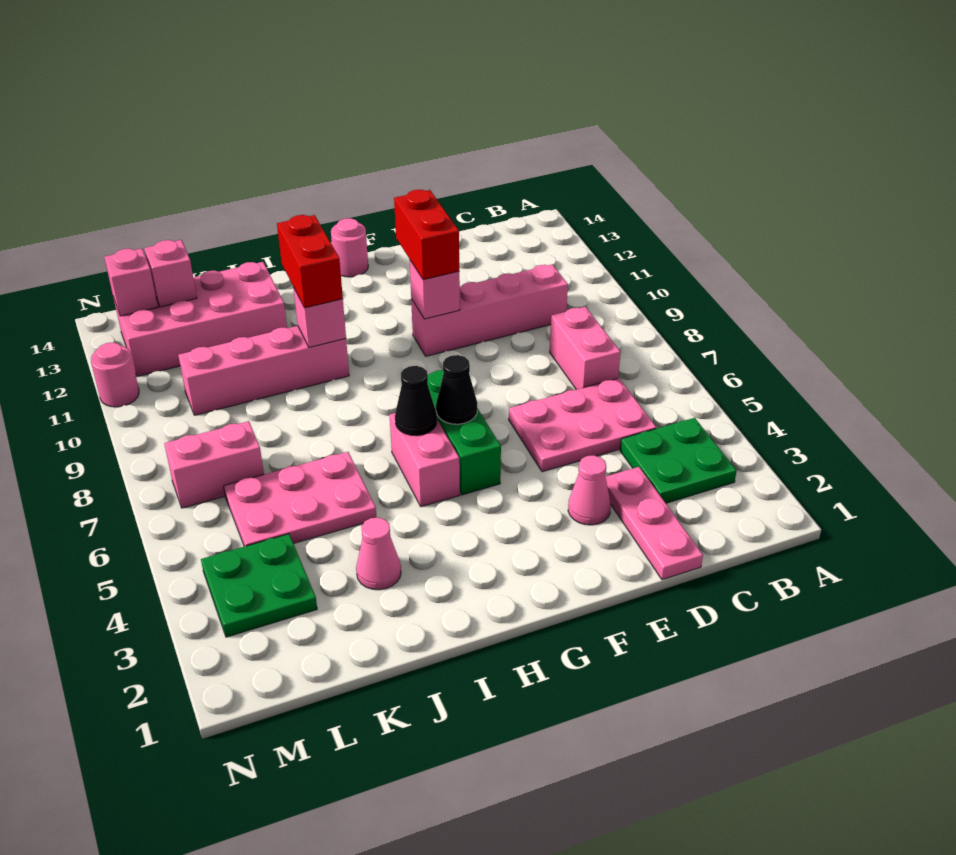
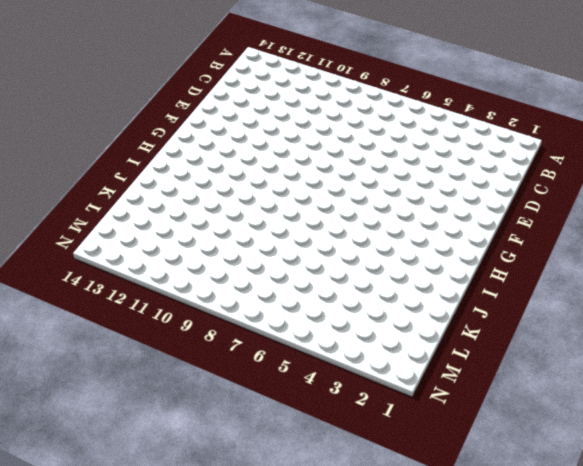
none -> green plate B3:C4 level 1
none -> pink plate C5:E6 level 1
none -> pink brick C7:C8 level 1

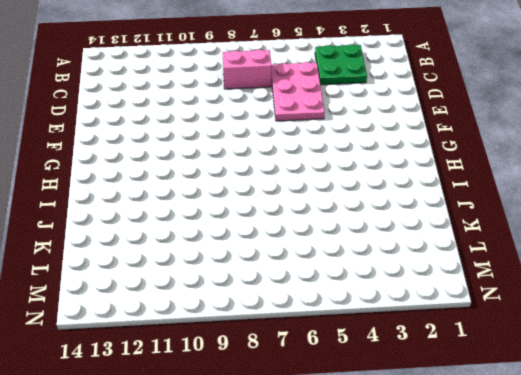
none -> pink brick C10:F10 level 1
none -> pink plate D1:D3 level 1
none -> pink cone E3 level 1

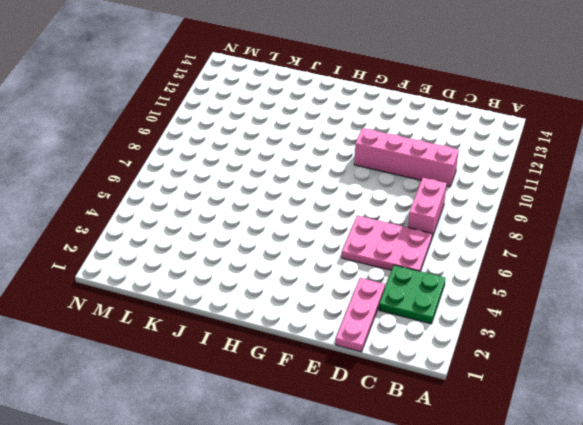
none -> pink cone E3 level 1
none -> green brick G5:G7 level 1
none -> pink round brick G14 level 1

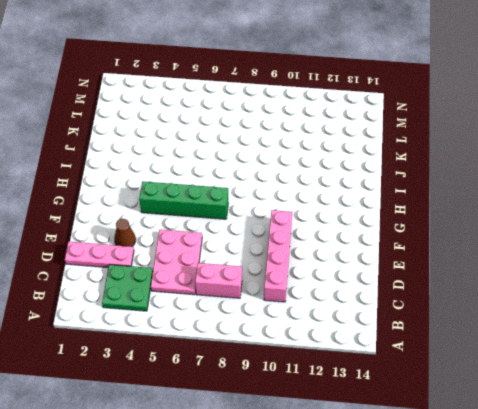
brown cone E3 level 1 -> pink cone E3 level 1
green brick G4:G7 level 1 -> green brick G5:G7 level 1
none -> pink round brick G14 level 1
none -> pink brick H5:H6 level 1
none -> pink brick I10:L10 level 1

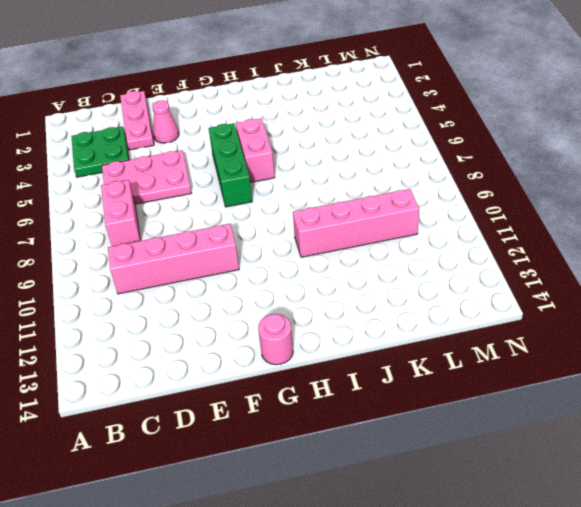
none -> pink cone J3 level 1
none -> pink plate J5:L6 level 1
none -> pink brick J12:M13 level 1

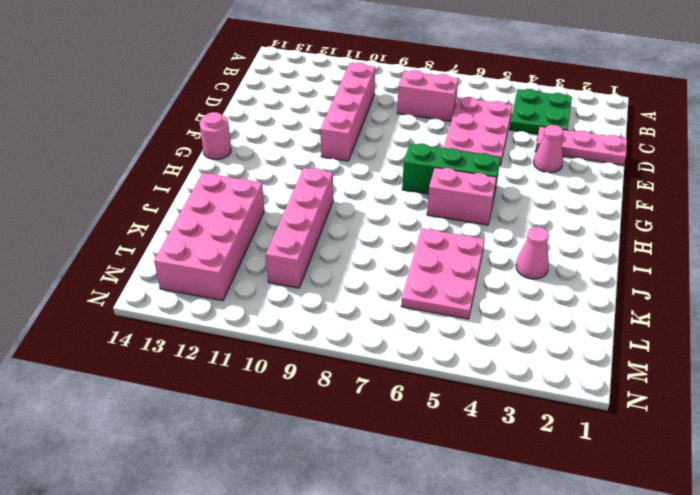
none -> green plate L3:M4 level 1
none -> pink brick L7:M7 level 1
none -> pink round brick N11 level 1

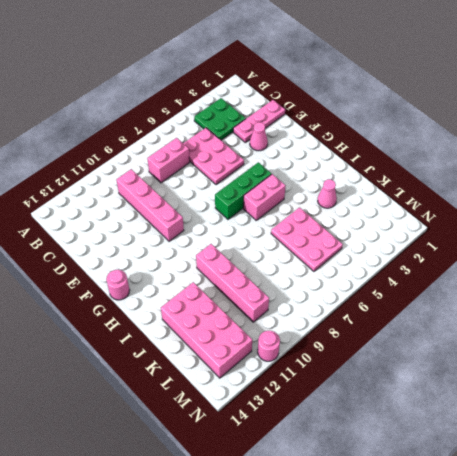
none -> green plate L3:M4 level 1
none -> pink brick L7:M7 level 1
none -> pink brick F10 level 2

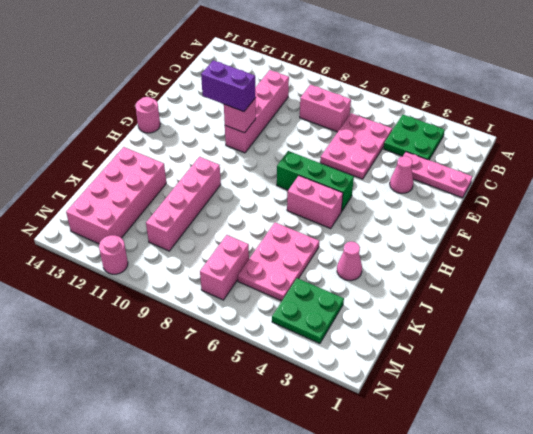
purple brick F10:F11 level 3 -> red brick F10:F11 level 3
none -> black cone G6 level 2
none -> black cone H6 level 2
none -> pink brick I10 level 2

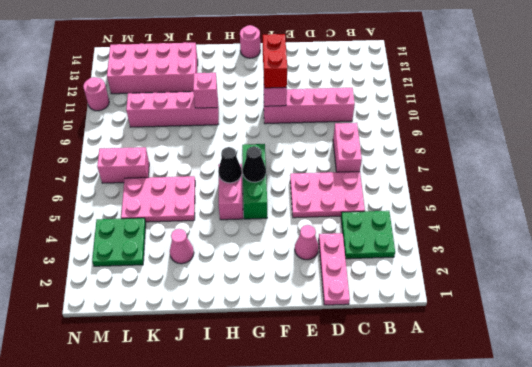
none -> pink brick L13 level 2
none -> pink brick M13 level 2
none -> red brick I10:I11 level 3

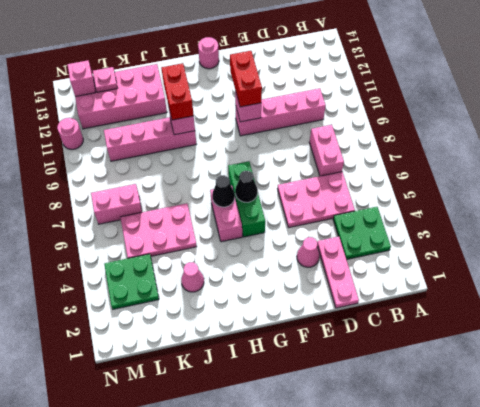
pink plate L13 level 2 -> pink brick L13 level 2

